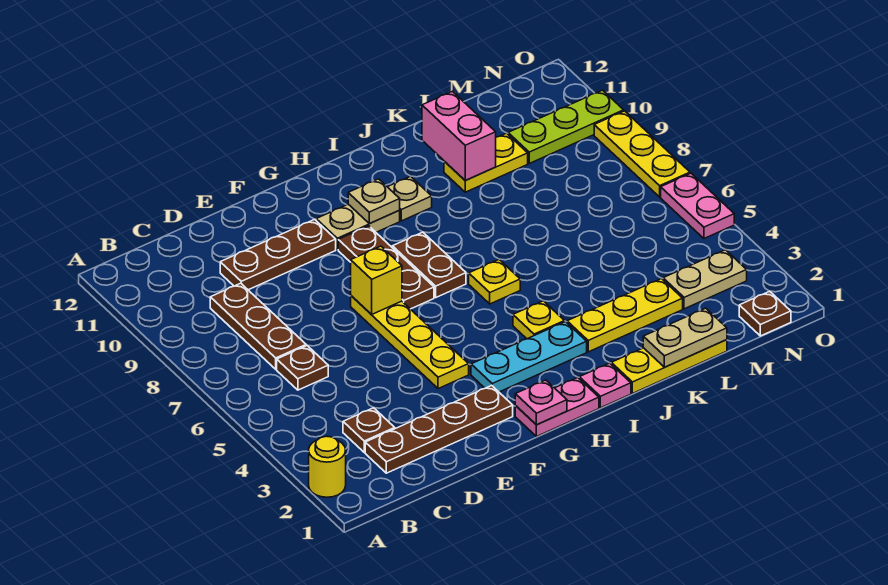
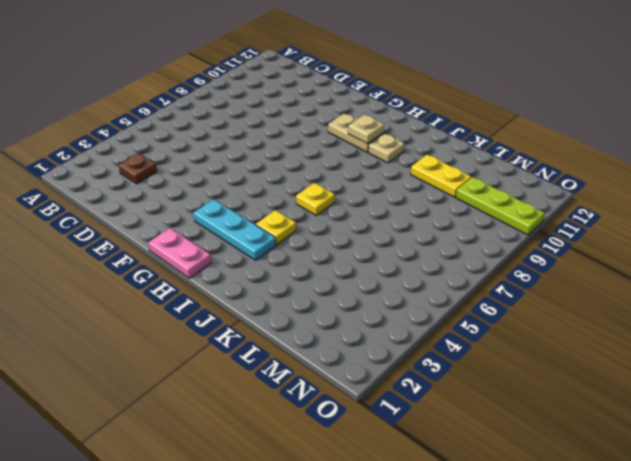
none -> yellow round brick A2 level 1
none -> brown plate C2:F2 level 1
none -> brown plate C6 level 1

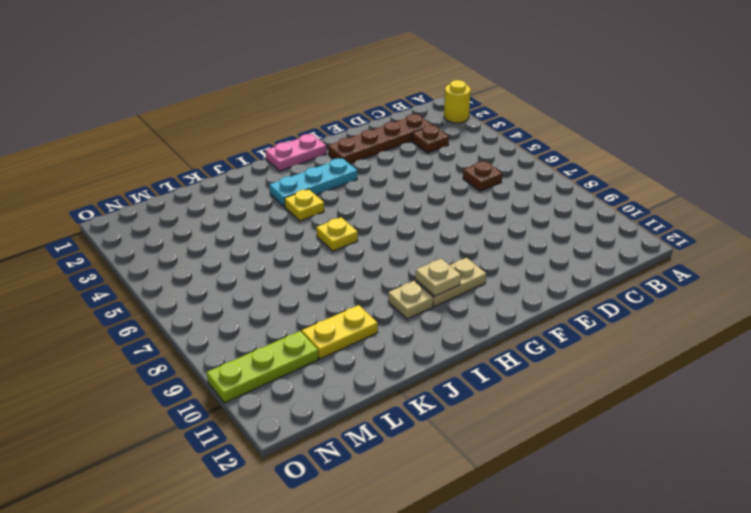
none -> brown plate C7:C9 level 1
none -> brown plate D10:F10 level 1
none -> yellow plate F4:F7 level 1

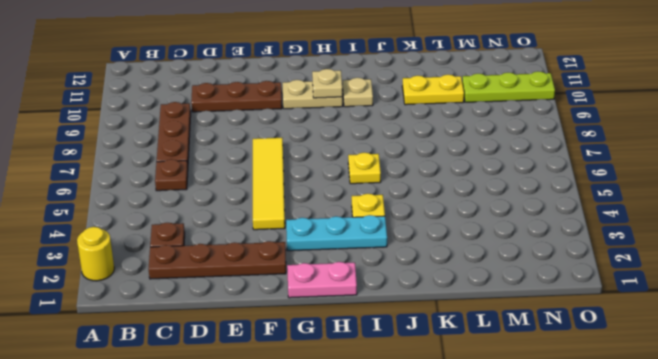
yellow tile F4:F7 level 1 -> yellow plate F4:F7 level 1
none -> brown plate G7:G9 level 1
none -> brown plate H7:H8 level 1
none -> pink plate I1 level 1

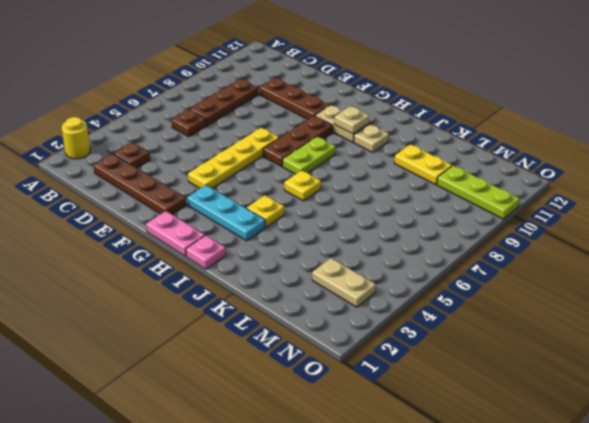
lime plate H7:H8 level 1 -> brown plate H7:H8 level 1
none -> yellow plate J1:L1 level 1
none -> yellow plate J3:L3 level 1
none -> brown plate N1 level 1

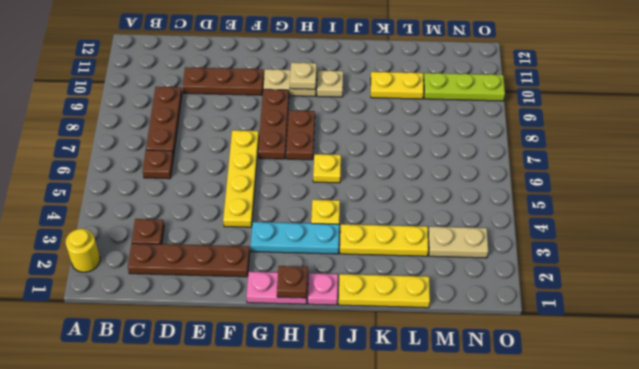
brown plate H1 level 2 -> brown plate N1 level 1
none -> pink plate O5:O6 level 1
none -> yellow plate O7:O9 level 1
none -> yellow brick F7 level 2

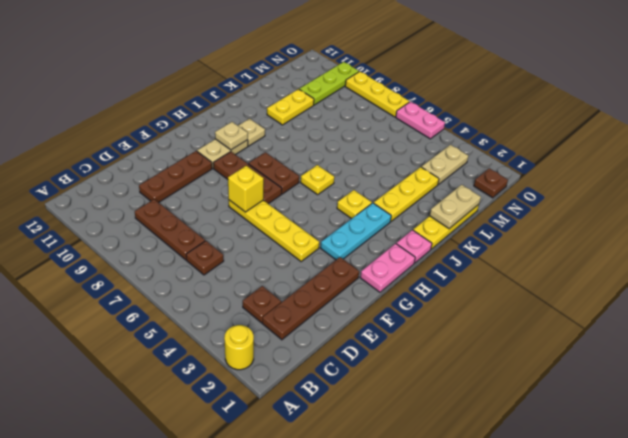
none -> pink plate G1 level 2
none -> pink brick K10:K11 level 2

